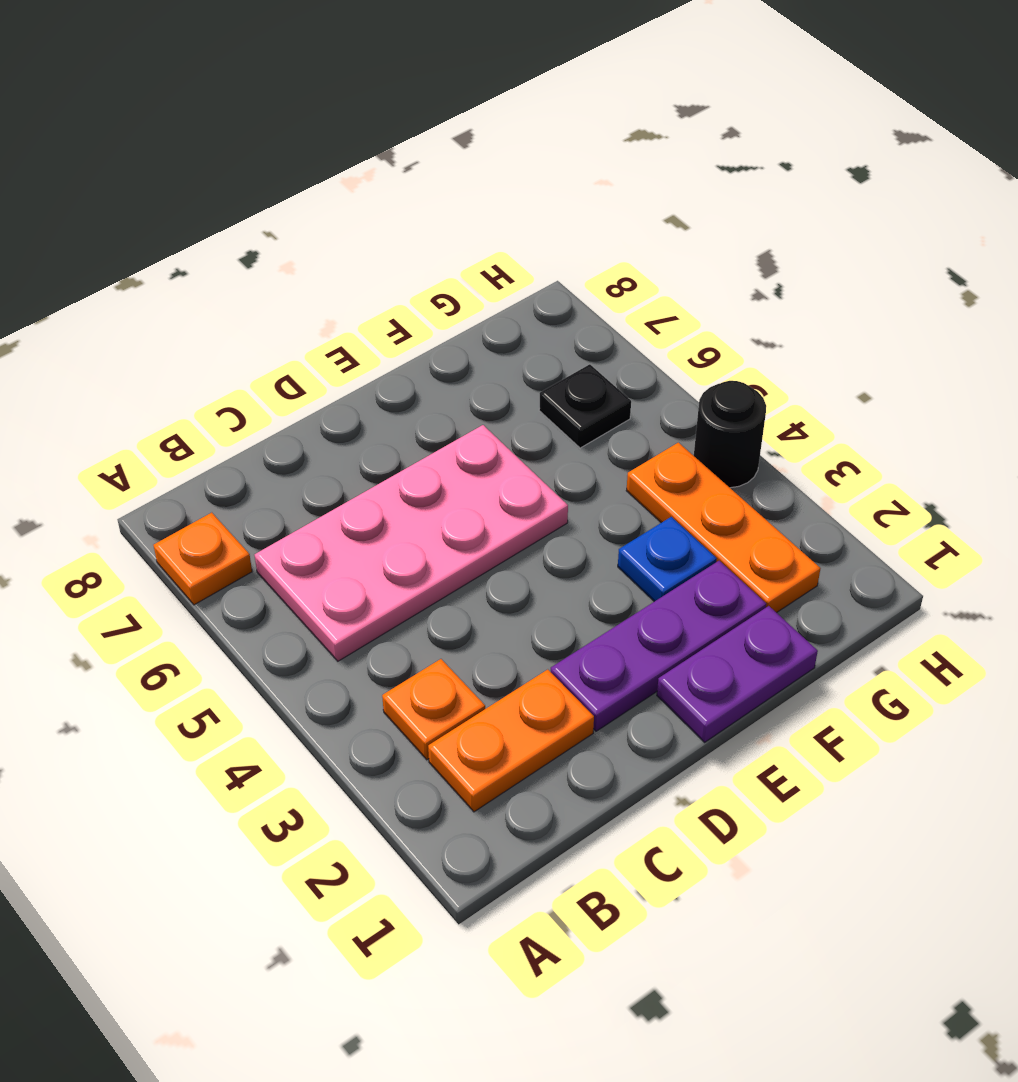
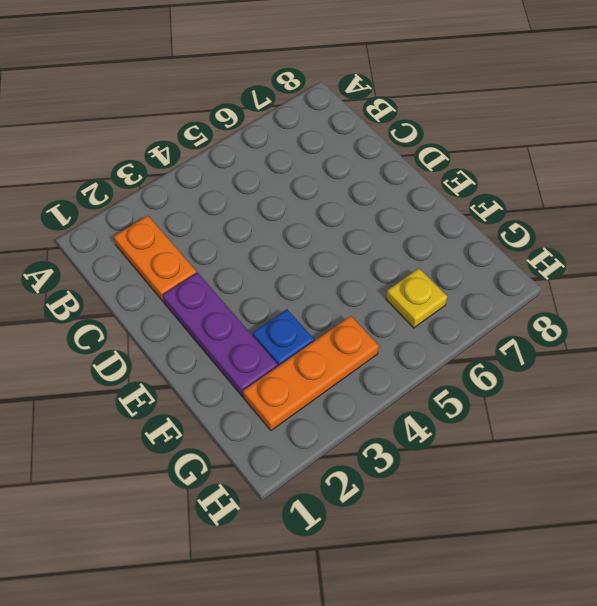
yellow plate G6 level 1 -> black plate G6 level 1
none -> orange plate A7 level 1
none -> orange plate B3 level 1

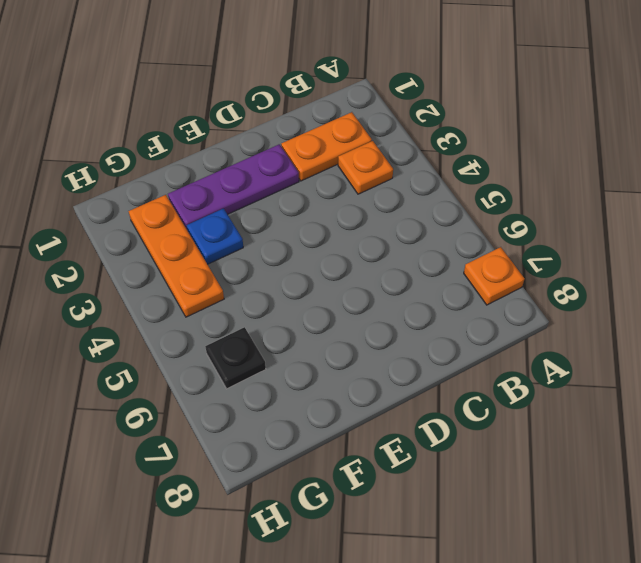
none -> pink plate B5:E6 level 1
none -> purple plate E1:F1 level 1

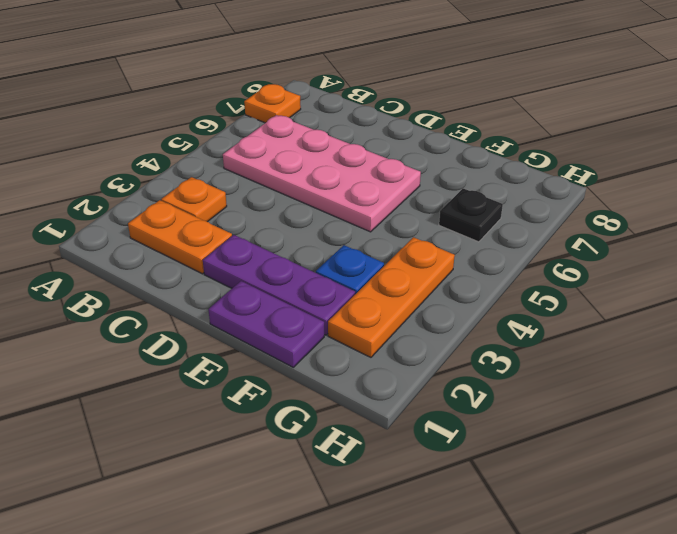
none -> black round brick H4 level 1

